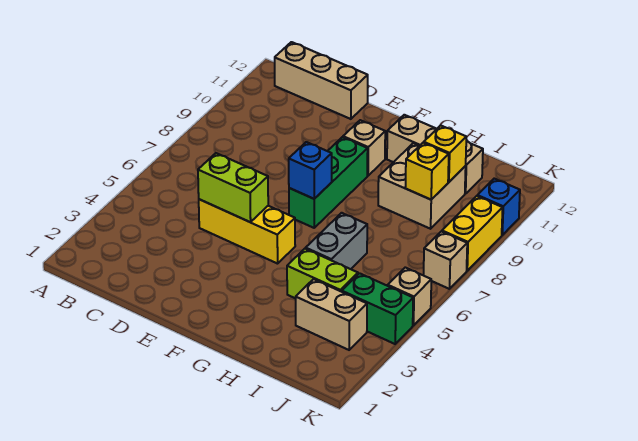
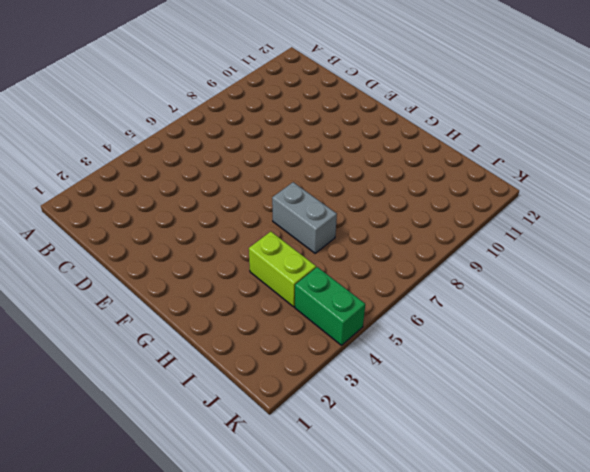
grey brick G6:H6 level 1 -> grey brick H5:H6 level 1
none -> tan brick B12:D12 level 1
none -> yellow brick D5:F5 level 1
none -> green brick F7:F9 level 1

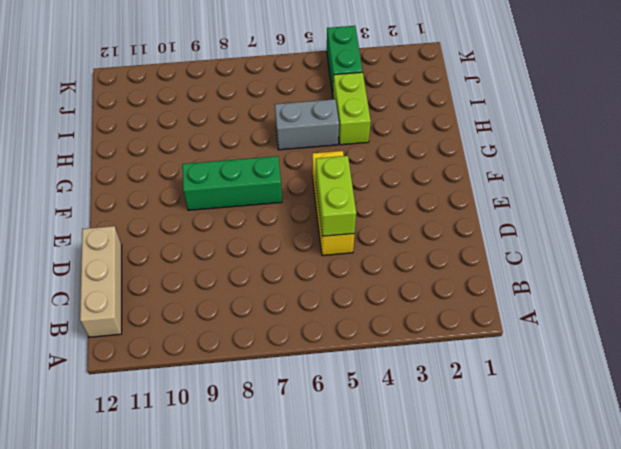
none -> tan brick F10 level 1
none -> tan brick G11:I11 level 1
none -> tan brick H9:I10 level 1

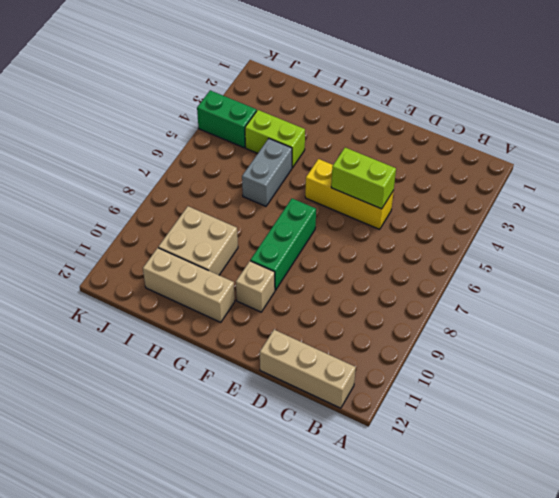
none -> tan brick I3:J3 level 1
none -> tan brick K5 level 1
none -> tan brick K7 level 1

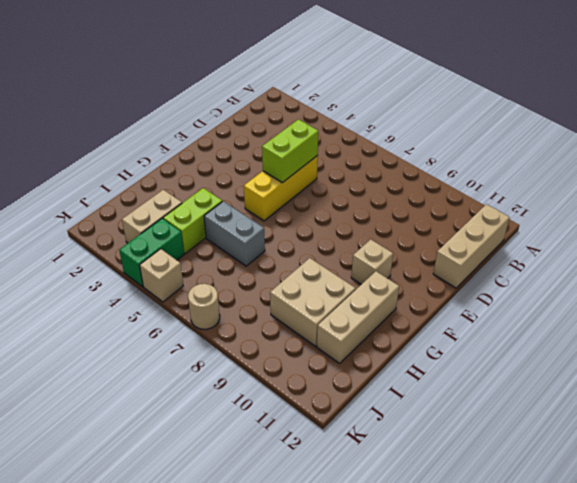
tan round brick K7 level 1 -> tan brick K7 level 1
none -> green brick F7:F9 level 1
none -> yellow brick K8:K9 level 1
none -> blue brick K10 level 1

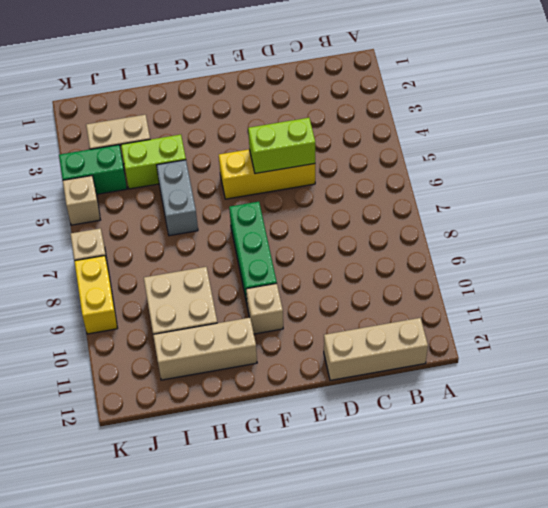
none -> blue brick K10 level 1
none -> blue brick F7 level 2
none -> yellow brick I9 level 2

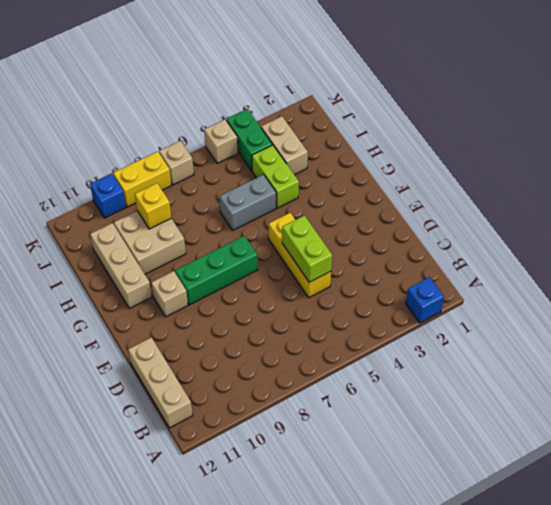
blue brick A2 level 1 -> blue brick F7 level 2
none -> yellow brick I10 level 2

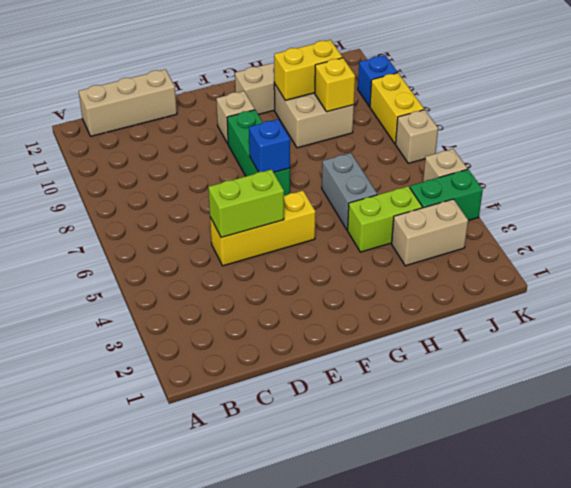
yellow brick H10:I10 level 2 -> yellow brick I10 level 2

